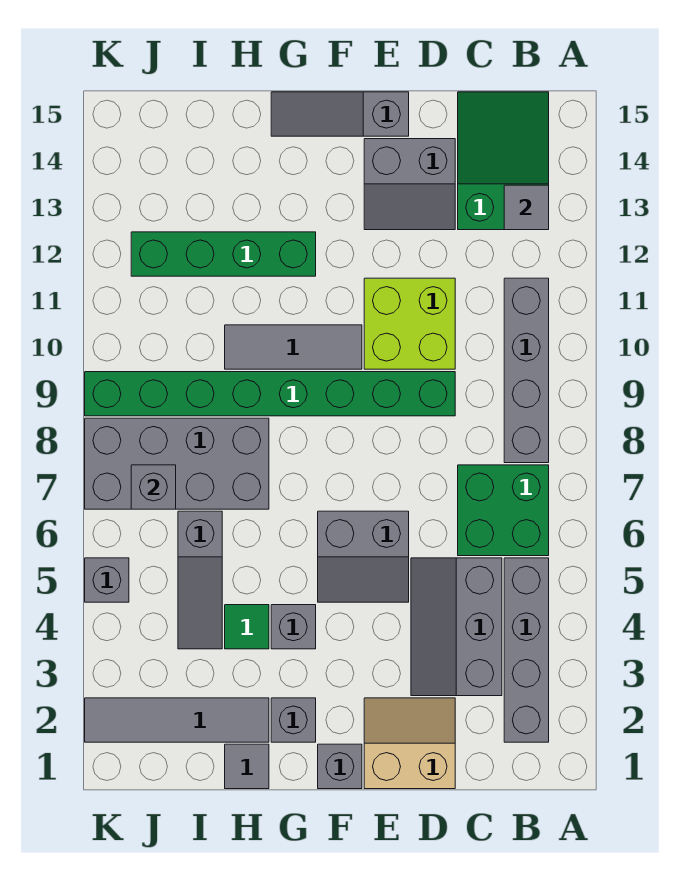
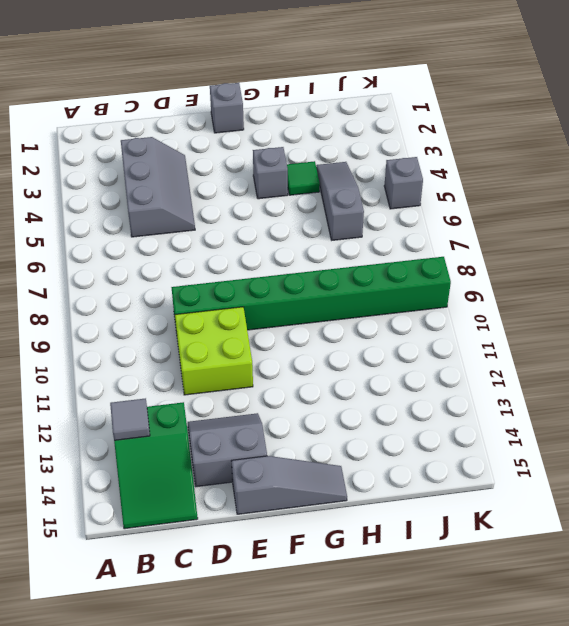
none -> grey brick B2:B5 level 1
none -> green brick B6:C7 level 1
none -> grey brick B8:B11 level 1

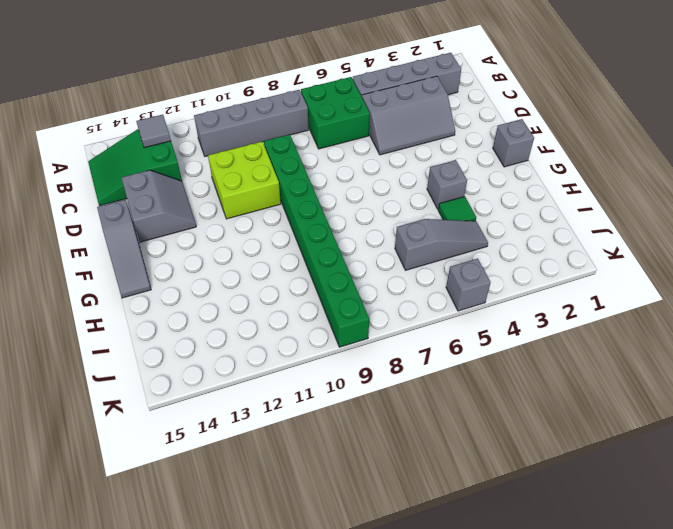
none -> tan slope D1:E2 level 1 top 1
none -> grey slope E5:F6 level 1 top 6
none -> grey tile F10:H10 level 1

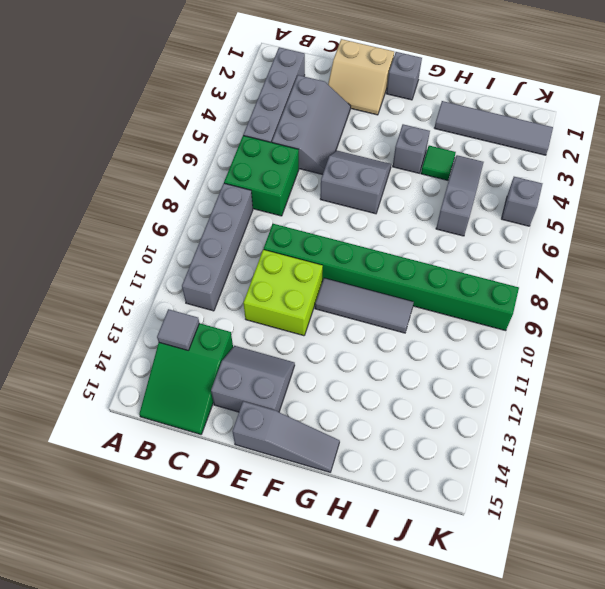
none -> grey brick G2 level 1
none -> green brick G12:J12 level 1
none -> grey tile H1 level 1

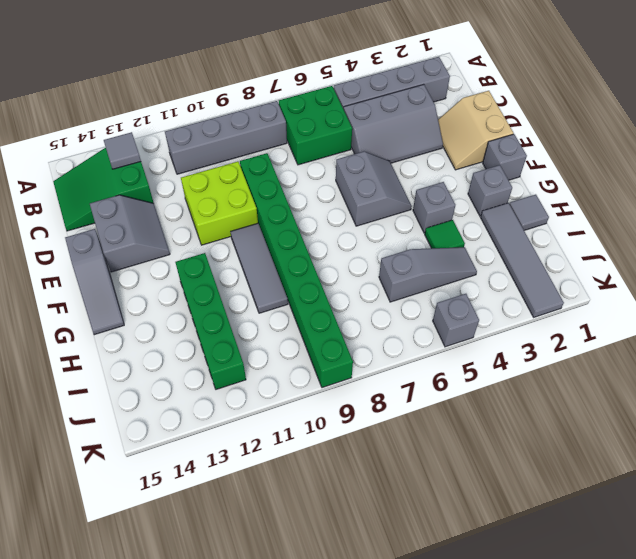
none -> grey brick H7:K8 level 1
none -> grey brick J7 level 2

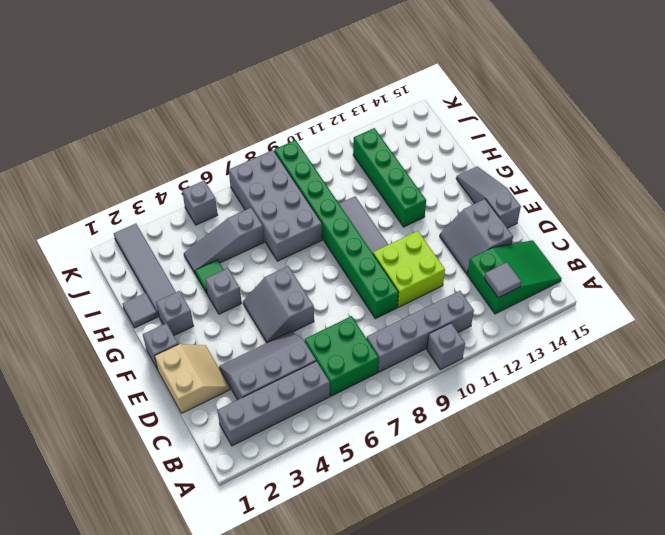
grey brick A10 level 1 -> grey brick J7 level 2

